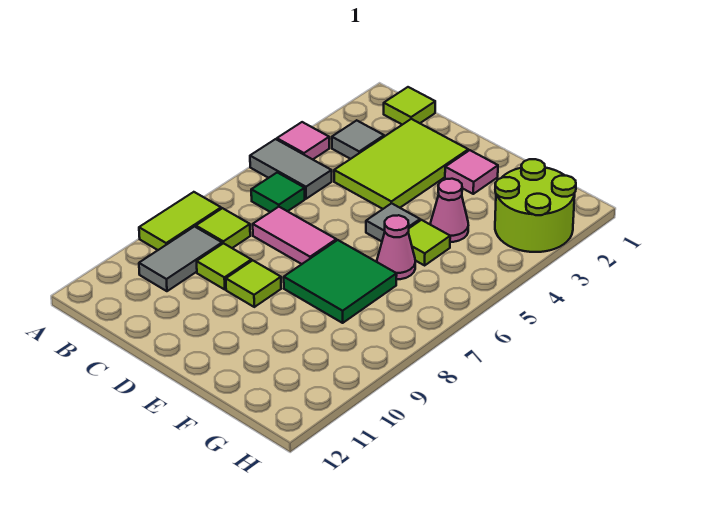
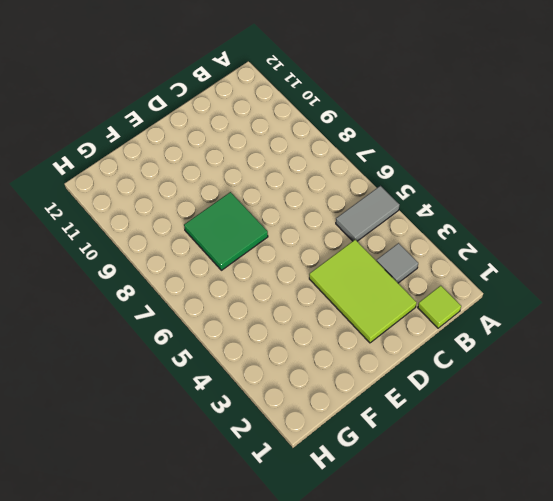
none -> pink tile A4 level 1
none -> lime tile A8:A9 level 1
none -> green tile B6 level 1

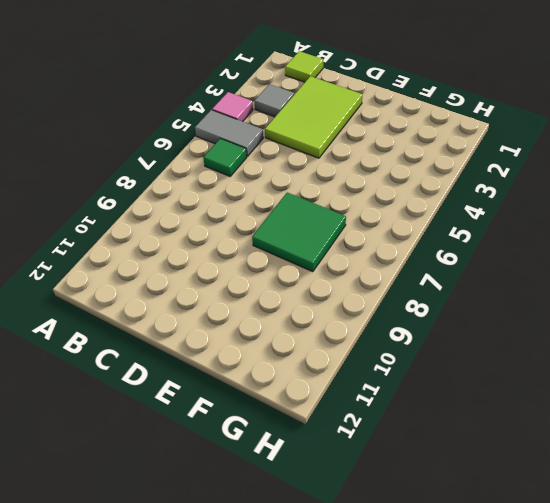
none -> lime tile A8:A9 level 1
none -> lime tile B8 level 1
none -> grey tile B9:B10 level 1

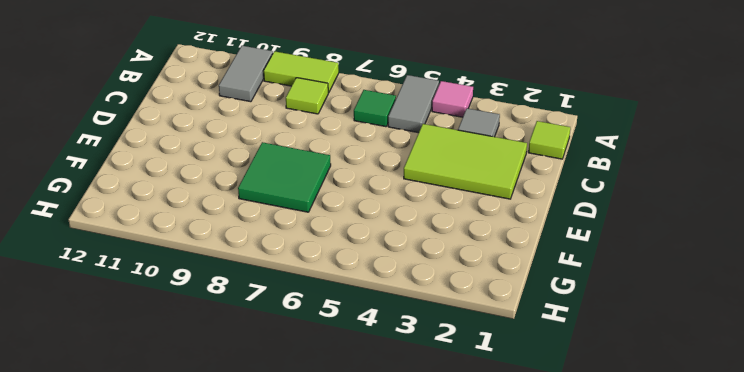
grey tile A10:B10 level 1 -> grey tile B9:B10 level 1
none -> pink tile C7:D7 level 1
none -> lime tile C9 level 1
none -> lime tile D9 level 1

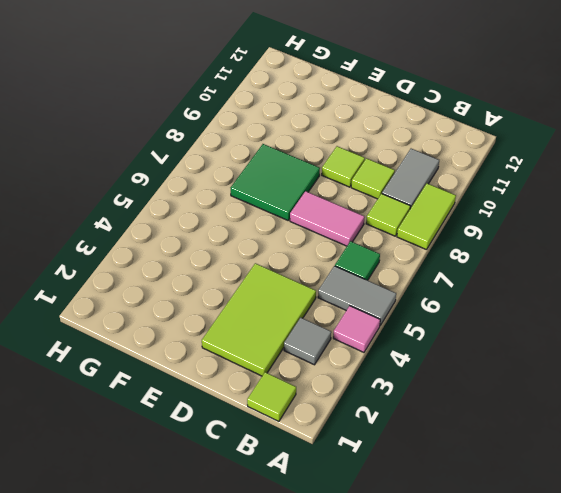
none -> pink tile E2 level 1
none -> grey tile E5 level 1
none -> pink cone F4 level 1

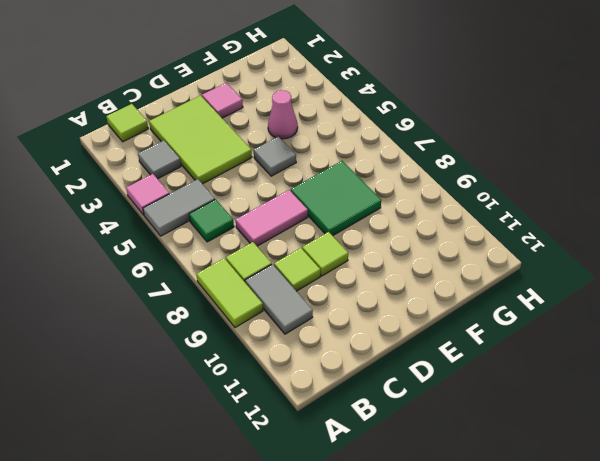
none -> lime tile F5 level 1
none -> pink cone F6 level 1
none -> lime round brick G2:H3 level 1

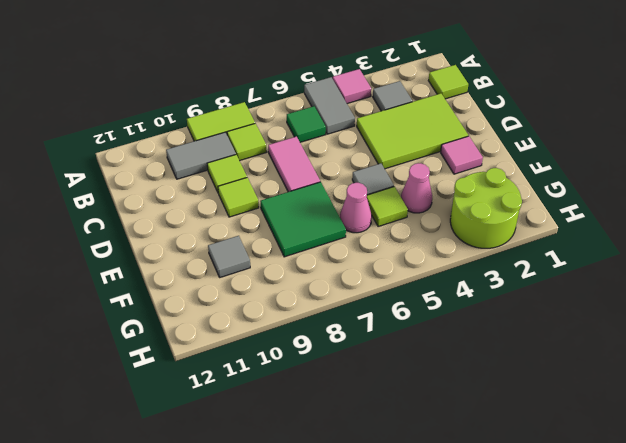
grey tile F10 level 1 -> none

